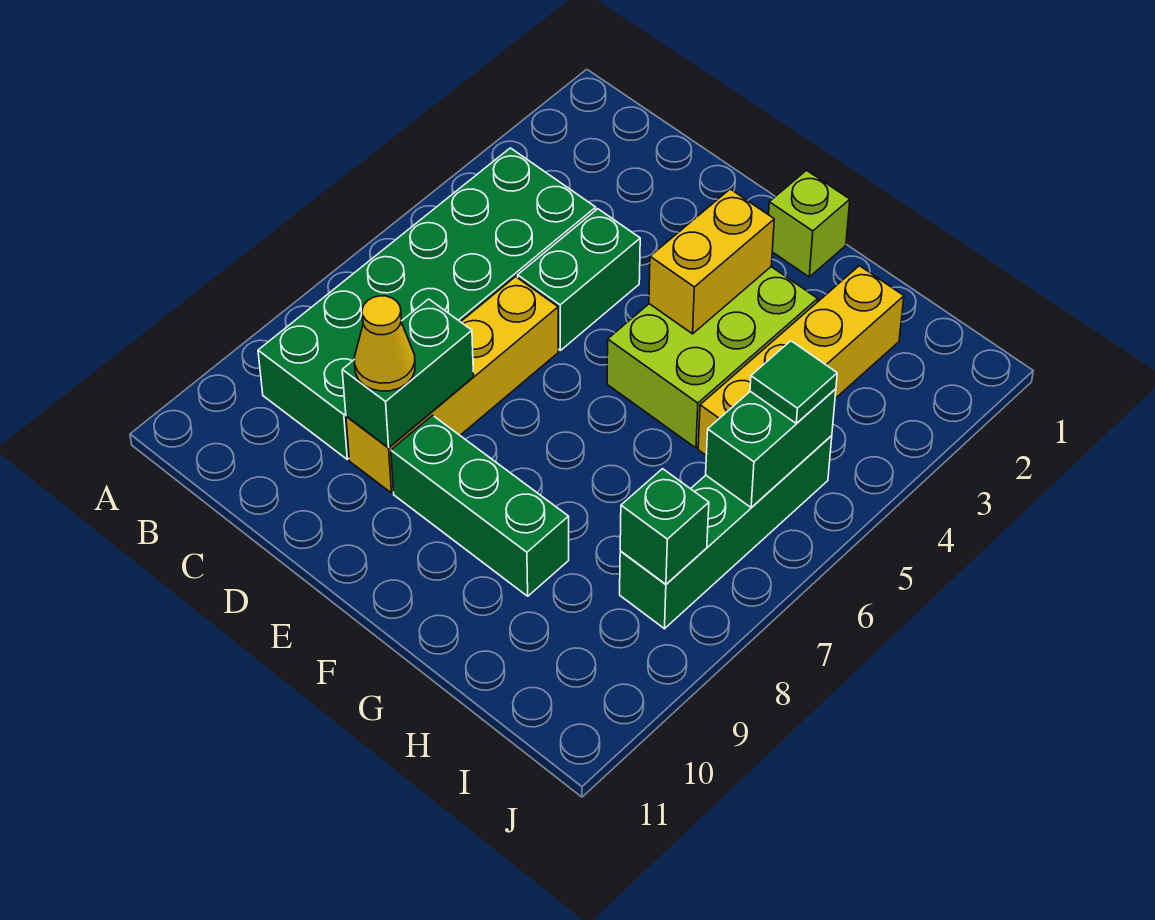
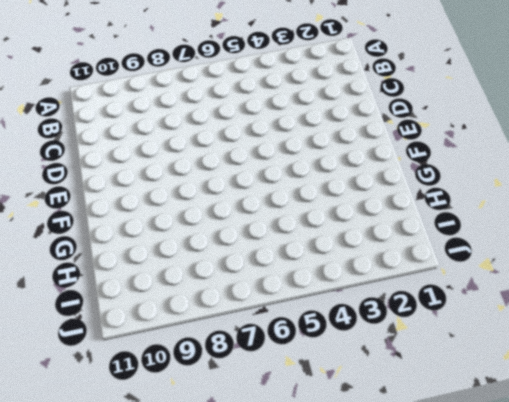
none -> green brick B4:C9 level 1
none -> green brick D4:D5 level 1
none -> yellow brick D6:D9 level 1

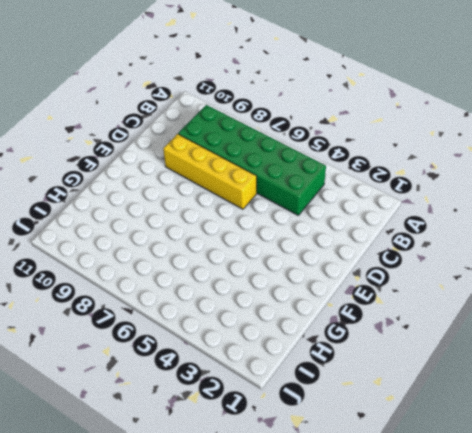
none -> green brick D4:D5 level 1
none -> green brick E9:G9 level 1
none -> lime brick F1 level 1

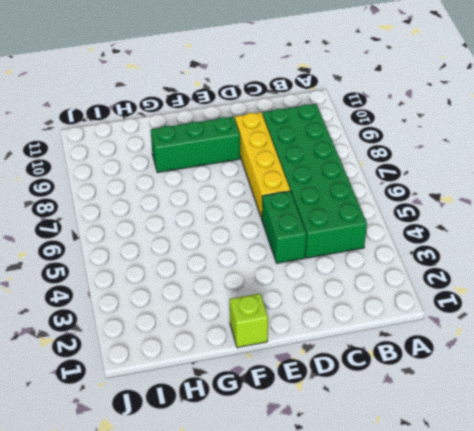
none -> lime brick F3:G5 level 1
none -> yellow brick H2:H5 level 1
none -> green brick I5:I8 level 1

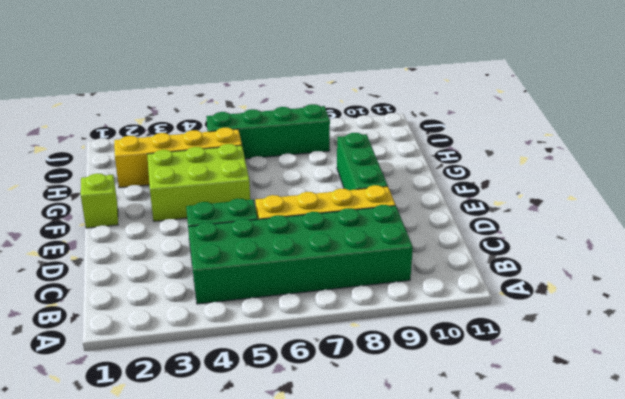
none -> green brick D8:D9 level 2
none -> yellow brick F3:F4 level 2
none -> green brick I5:I6 level 2

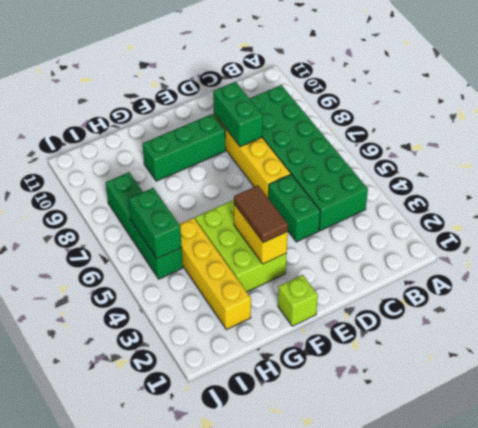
brown tile F3:F4 level 3 -> none
none -> green brick I8 level 2
none -> yellow cone D9 level 3
none -> green tile I5 level 3

